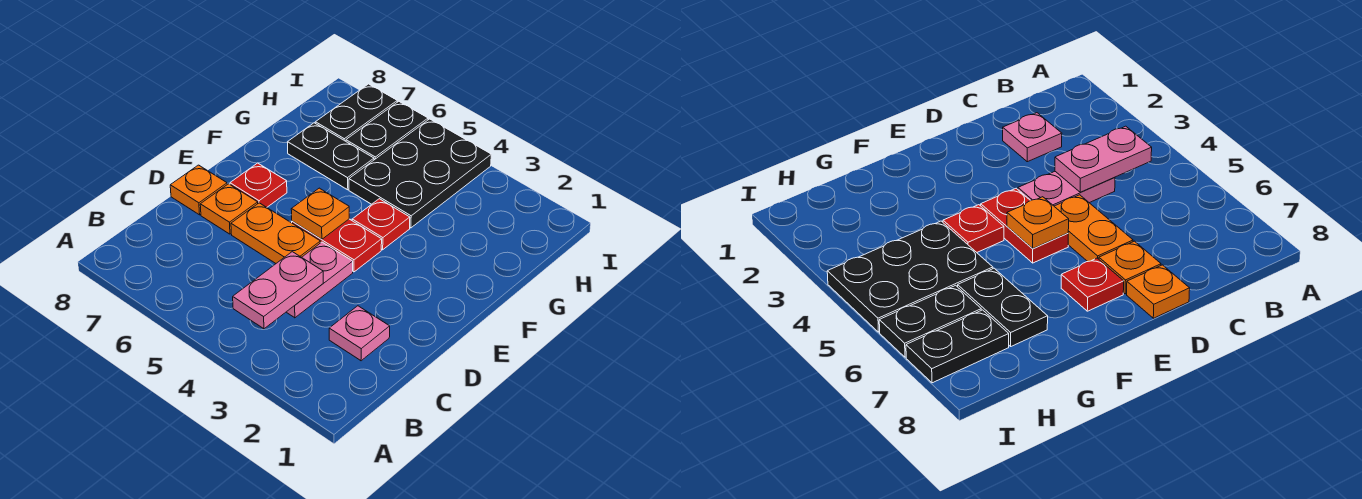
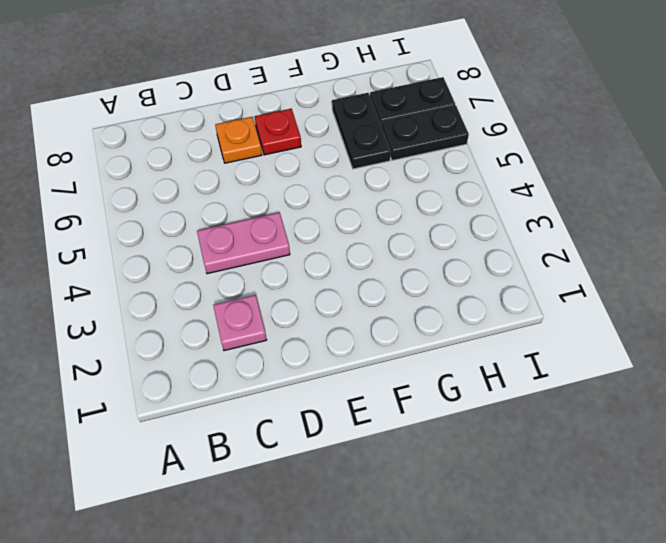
none -> orange plate D5:D6 level 1
none -> orange plate D8 level 1
none -> red plate E4:E5 level 1

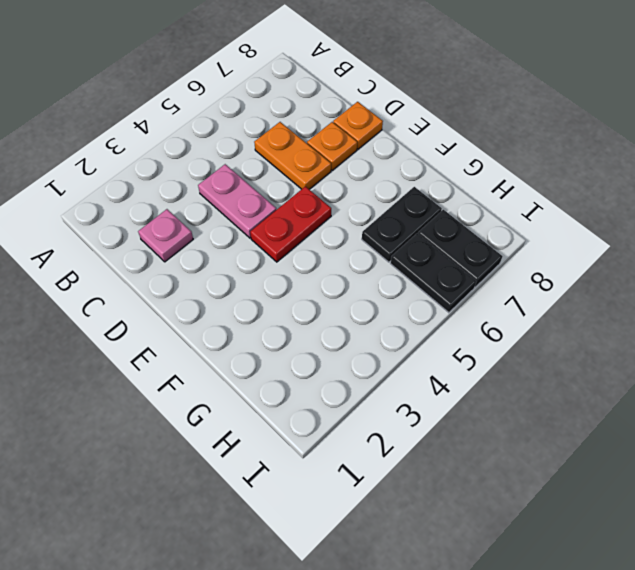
orange plate C6:D6 level 1 -> orange plate D5:D6 level 1
none -> red plate E7 level 1
none -> red plate F4 level 1
none -> black plate G4:I5 level 1

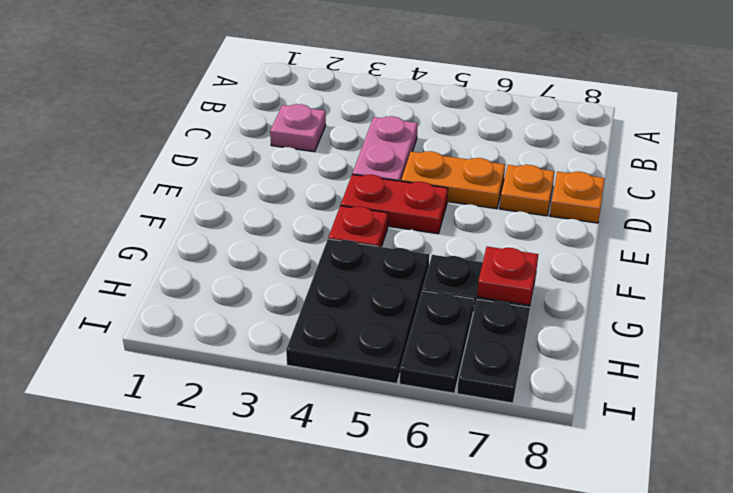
red plate G7 level 2 -> red plate E7 level 1
none -> pink plate B4:C4 level 2
none -> orange plate E5 level 2

